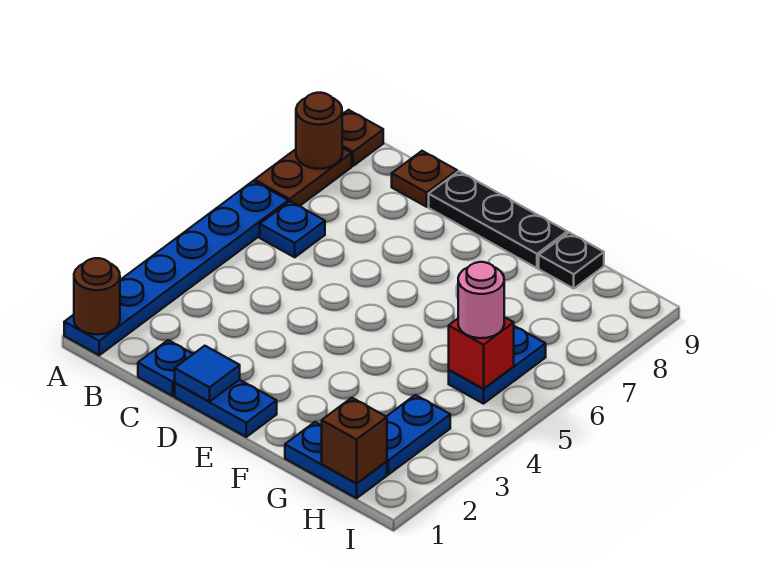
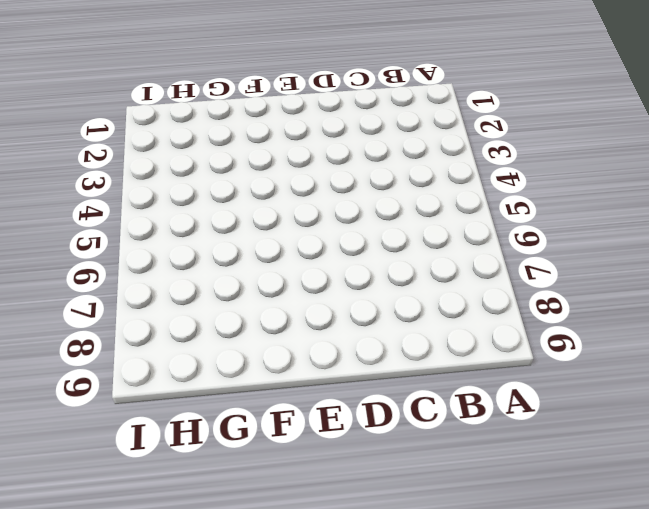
none -> blue plate A1:A6 level 1
none -> brown plate A7:A8 level 1
none -> brown plate A9 level 1

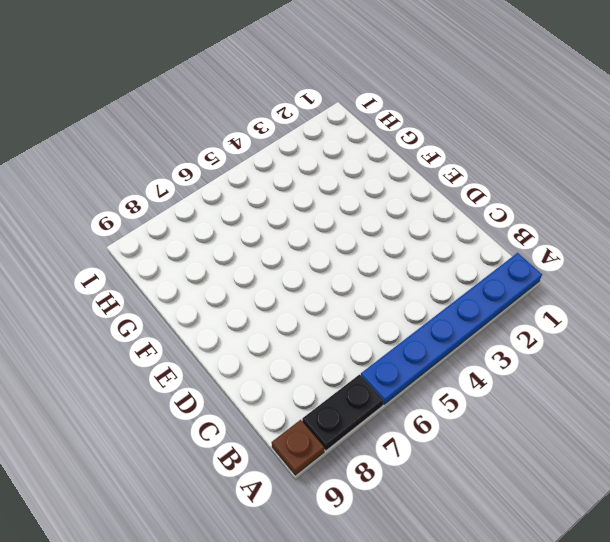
black plate A7:A8 level 1 -> brown plate A7:A8 level 1
none -> blue plate B6 level 1
none -> blue plate C1 level 1
none -> brown plate C9 level 1

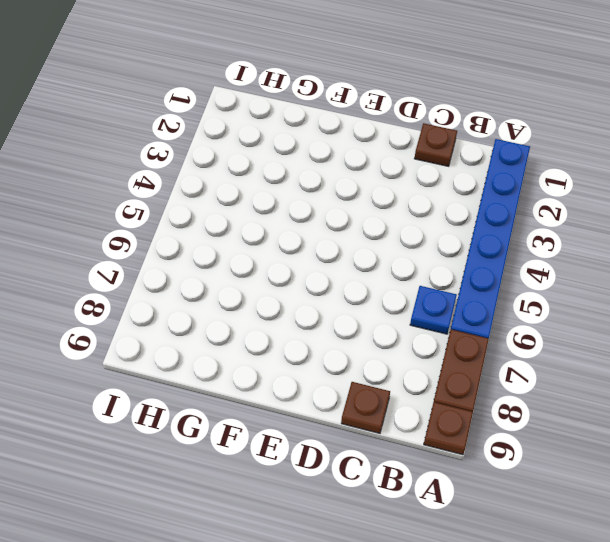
brown plate C1 level 1 -> blue plate C1 level 1
none -> blue plate D1:E1 level 1
none -> black plate D9:F9 level 1
none -> blue plate G1:H1 level 1

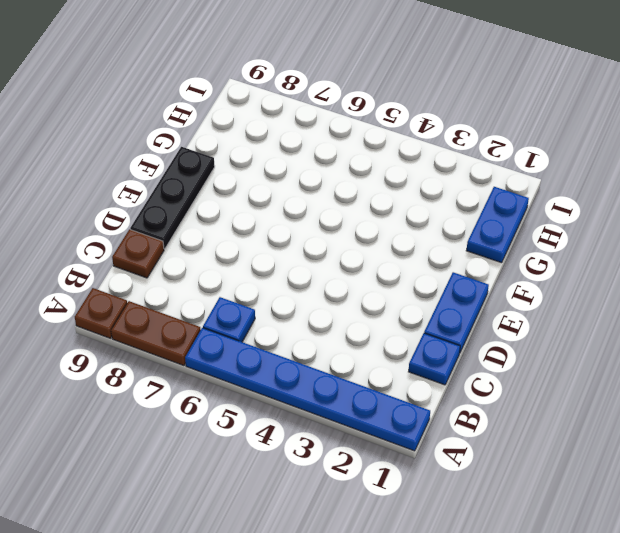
none -> black plate G9 level 1
none -> blue plate H2:H3 level 1
none -> blue plate H5:H6 level 1

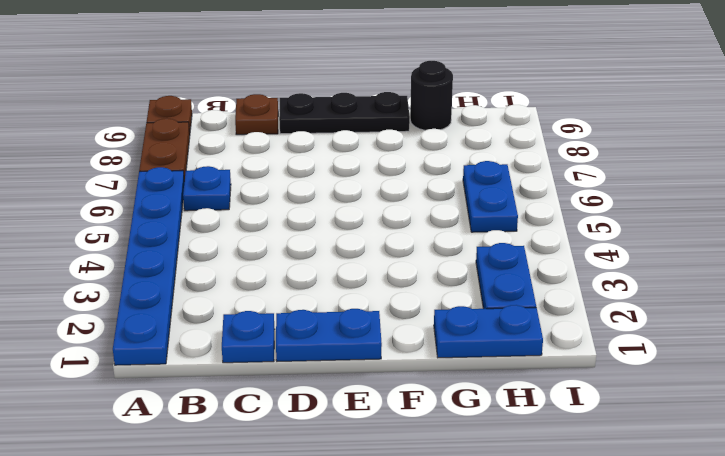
black round brick G9 level 1 -> black plate G9 level 1
none -> brown round brick A1 level 2
none -> brown round brick A8 level 2
none -> blue tile D1 level 2

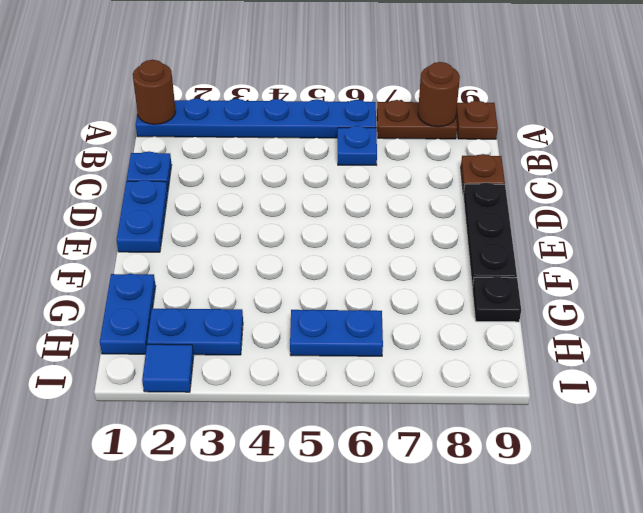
blue tile I2 level 1 -> blue tile D1 level 2
none -> brown brick H1 level 2
none -> red brick H5 level 2
none -> pink round brick H5 level 3

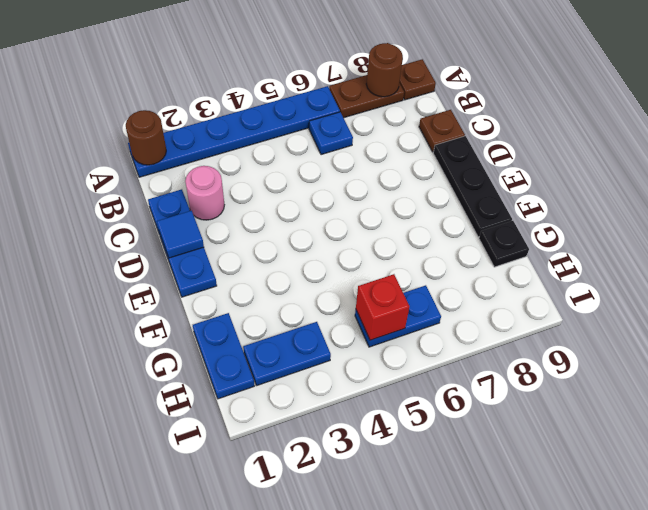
pink round brick C2 level 1 -> pink round brick H5 level 3
none -> brown brick H1 level 2

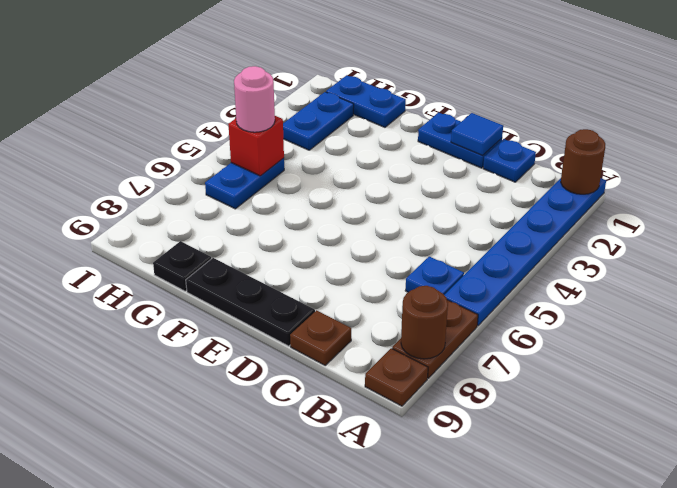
none -> brown brick H1 level 2

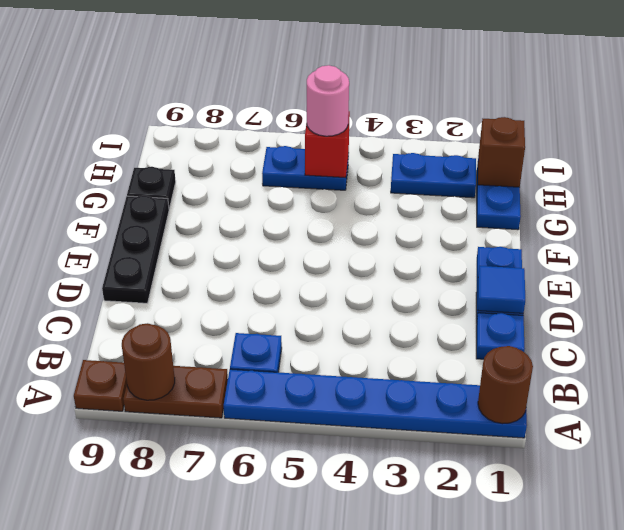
none -> brown plate C9 level 1

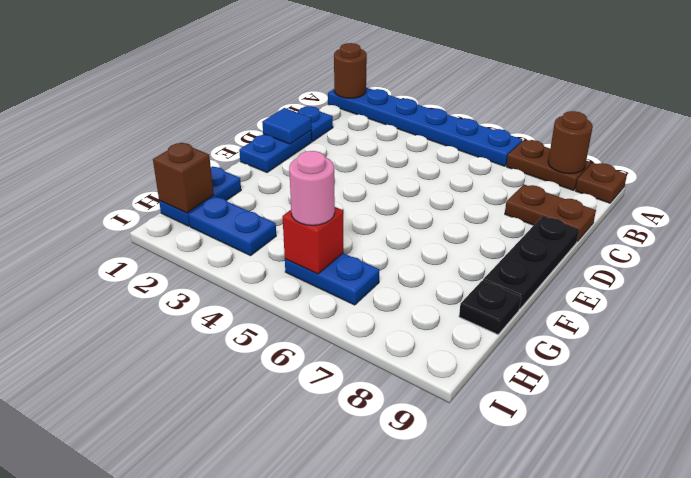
brown plate C8:C9 level 1 -> brown plate C9 level 1
none -> blue plate B6 level 1

